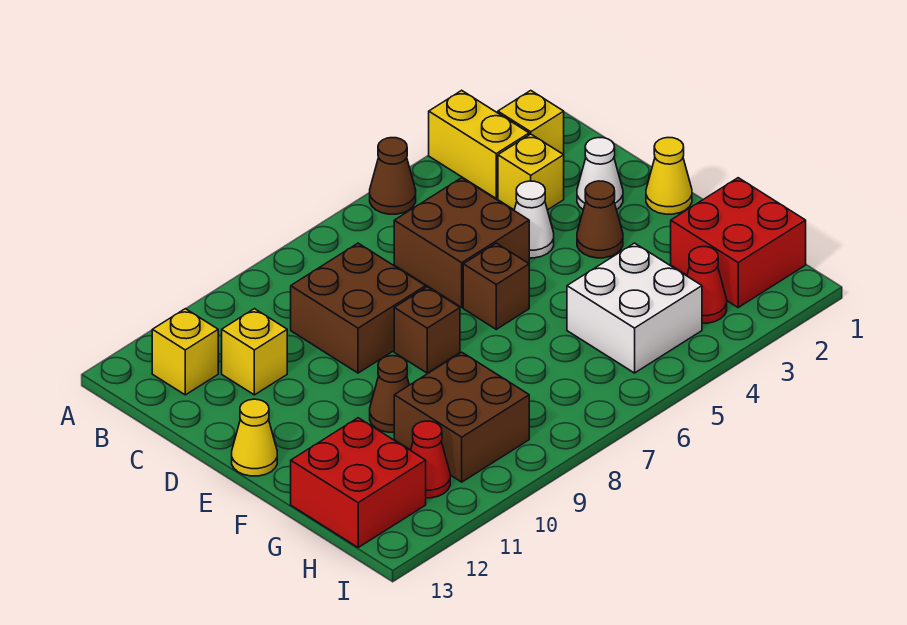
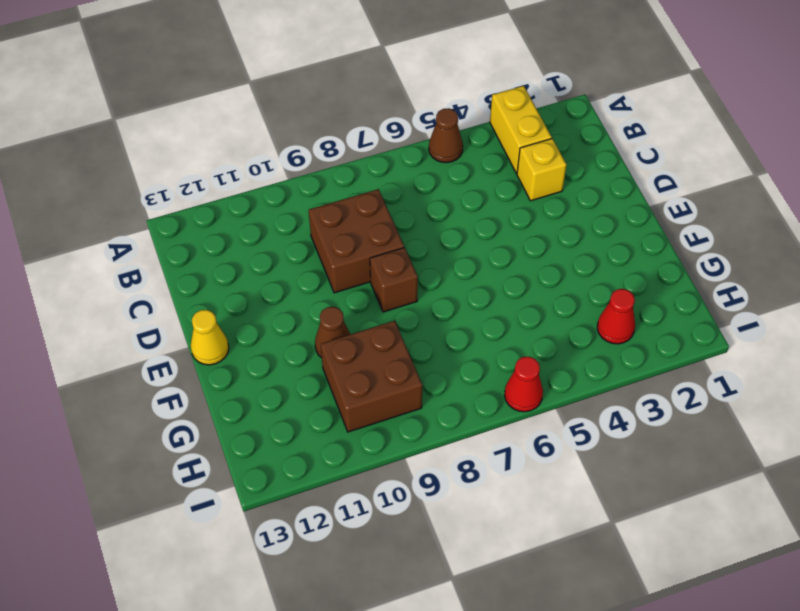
red cone I6 level 1 -> red cone H11 level 1
none -> yellow brick B2 level 1
none -> yellow brick B12 level 1
none -> brown brick C5:D6 level 1

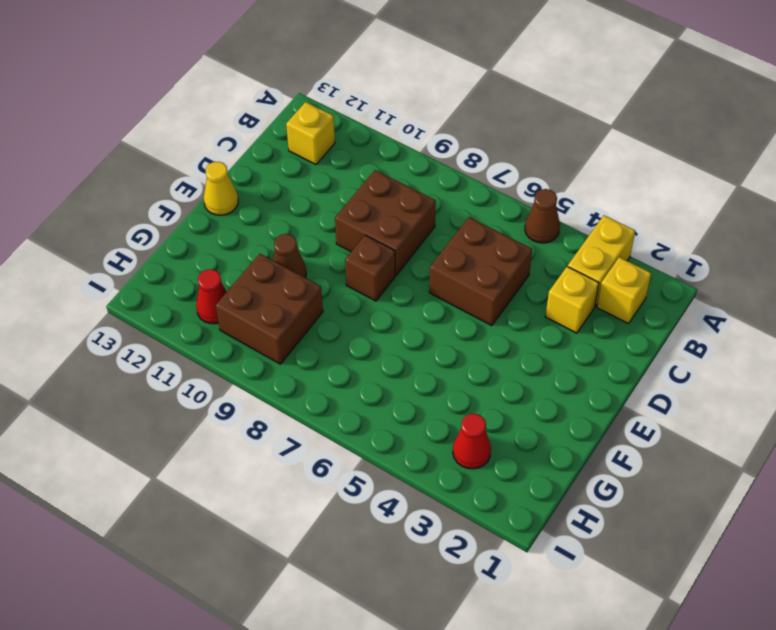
none -> yellow brick C11 level 1
none -> white cone D2 level 1
none -> white cone D4 level 1

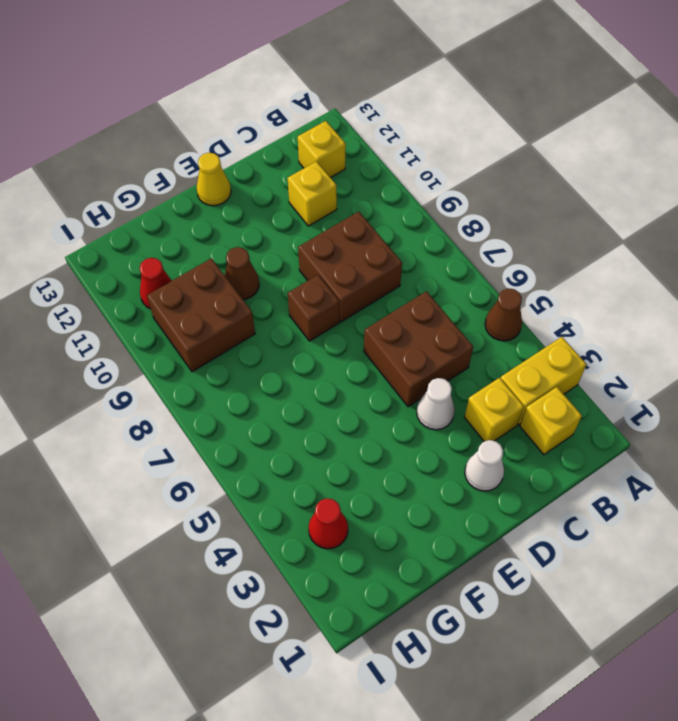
none -> yellow cone E1 level 1
none -> brown cone E3 level 1
none -> brown brick E6 level 1

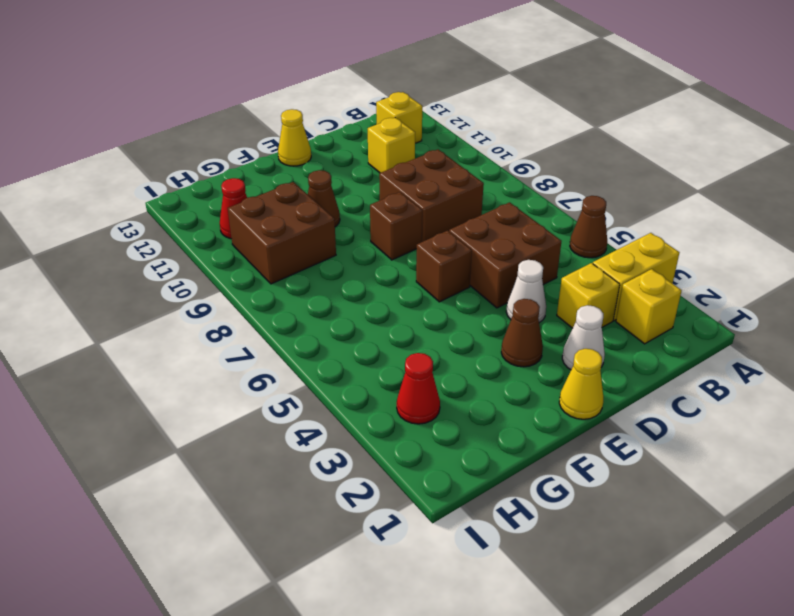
none -> red brick G1:H2 level 1
none -> white brick G4:H5 level 1
none -> red brick G12:H13 level 1

